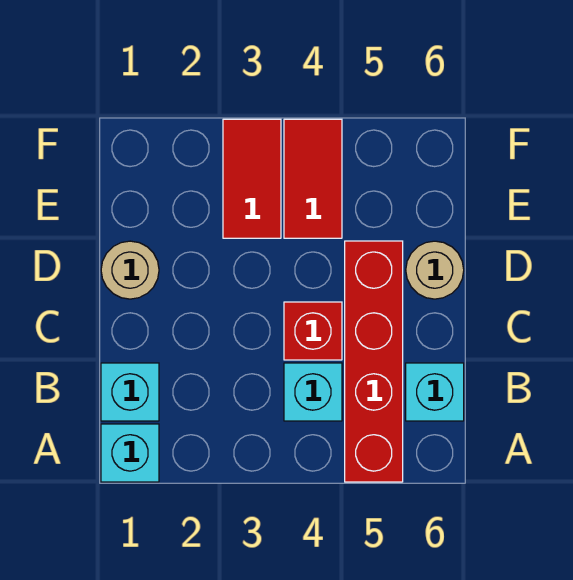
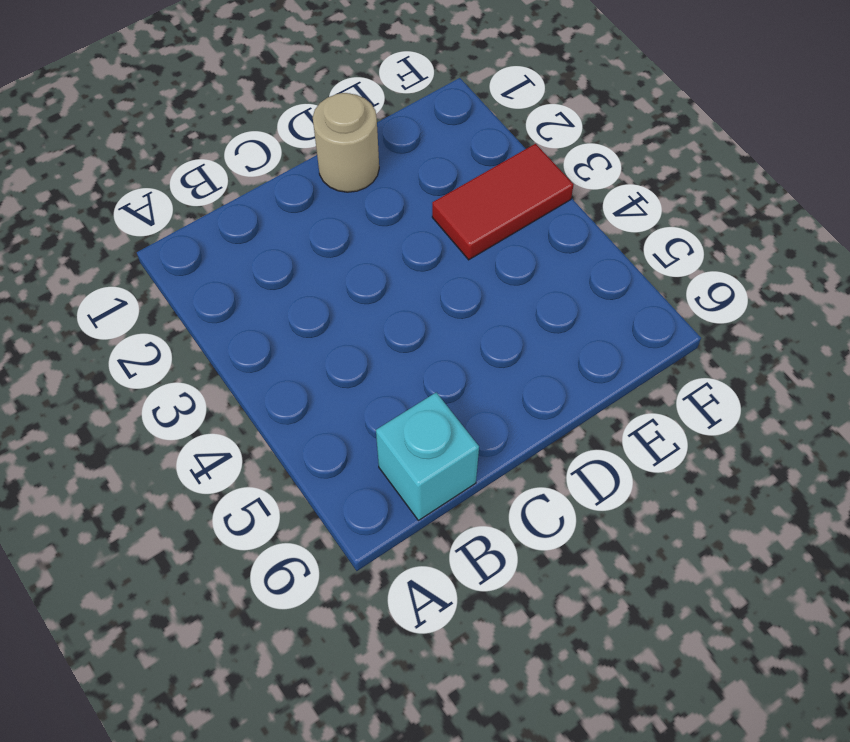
none -> cyan brick A1 level 1
none -> red brick A5:D5 level 1

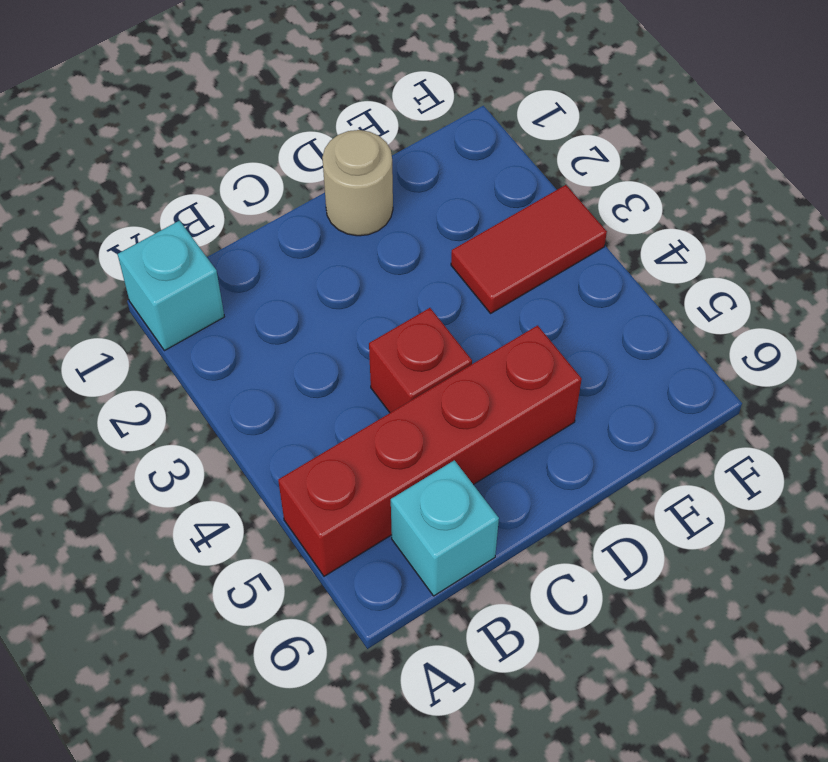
none -> cyan brick B1 level 1
none -> cyan brick B4 level 1

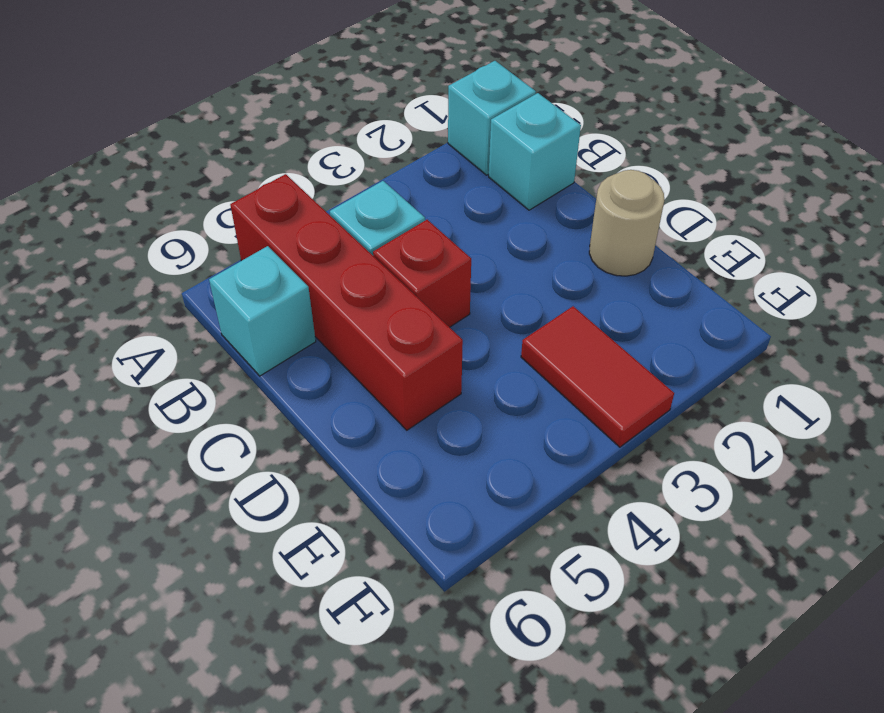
none -> tan round brick D6 level 1
none -> red tile E4:F4 level 1

